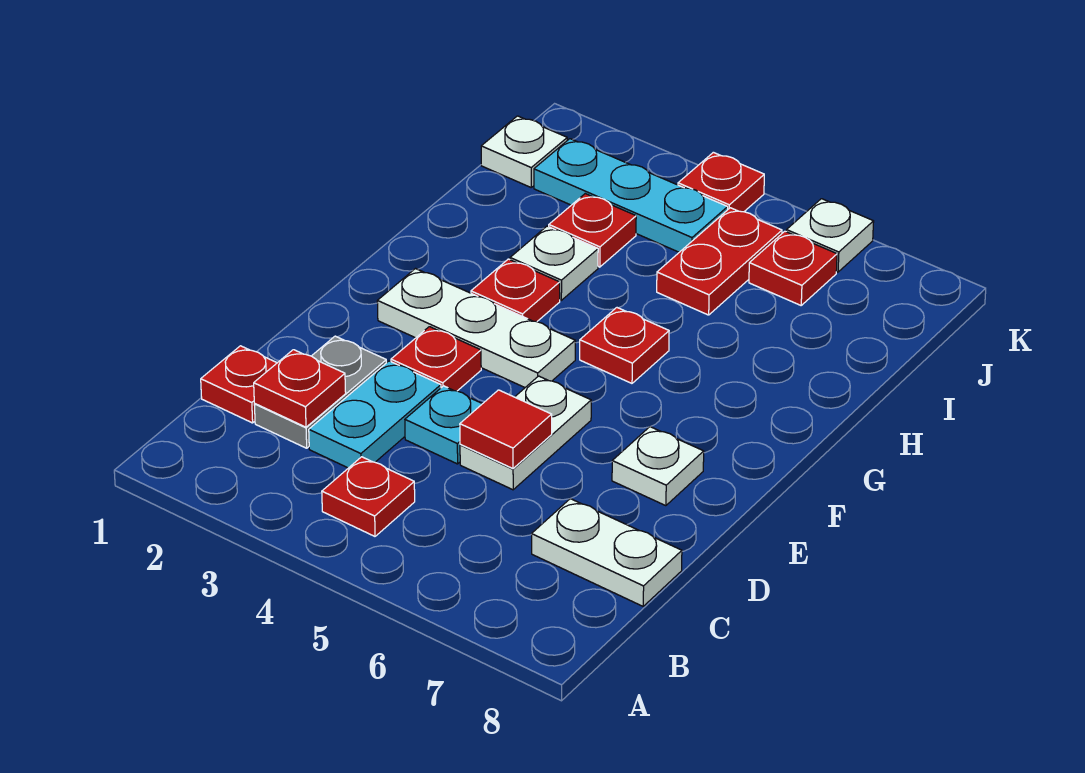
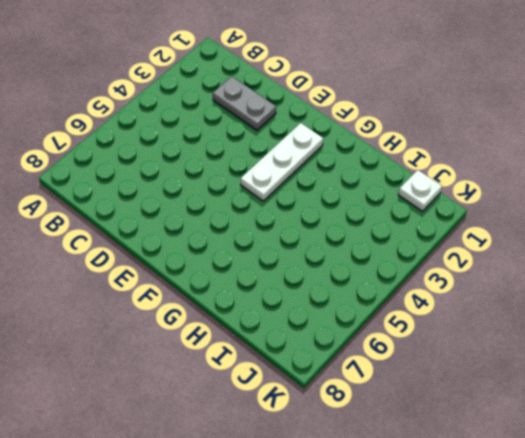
none -> red plate B4 level 1
none -> red plate C1 level 1
none -> cyan plate C3:D3 level 1

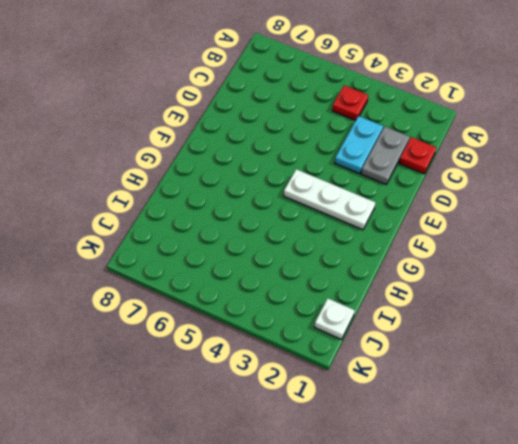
none -> white plate C7:C8 level 1
none -> cyan plate D4 level 1
none -> white plate D5:E5 level 1

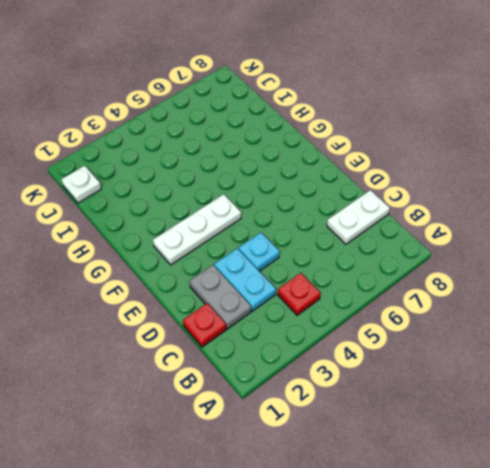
none -> white plate D5:E5 level 1
none -> red plate E3 level 1
none -> white plate E7 level 1

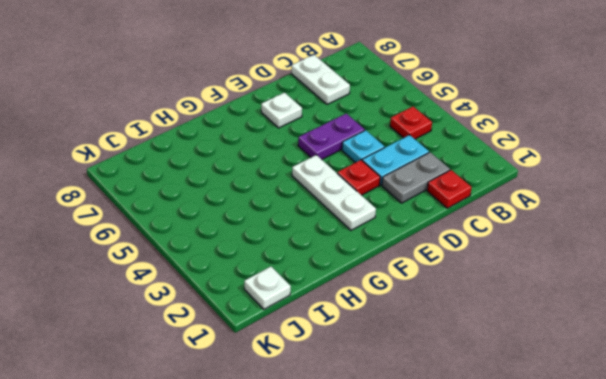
purple plate D5:E5 level 1 -> white plate D5:E5 level 1
none -> red plate G3 level 1
none -> red plate G5 level 1
none -> white plate H3 level 1

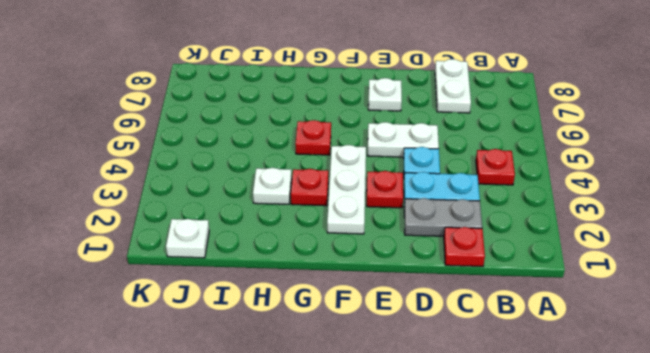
none -> red plate I3 level 1
none -> red plate I5:J5 level 1
none -> cyan plate J2:J4 level 1

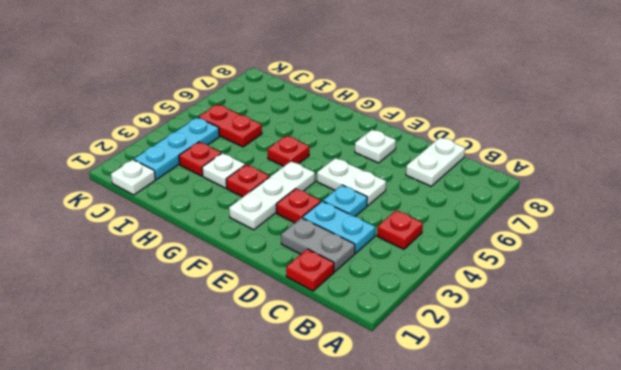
none -> red plate J6 level 1
none -> red plate K4 level 1
none -> white plate K6 level 1

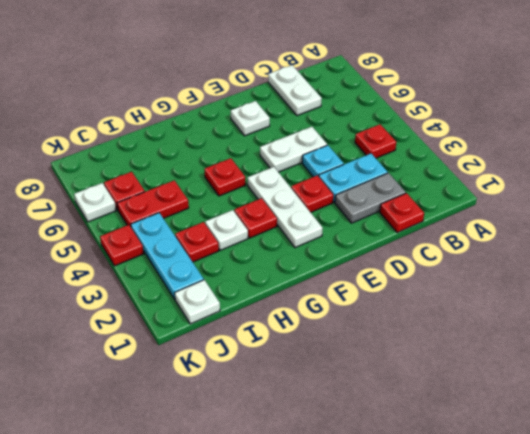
none -> red plate C2 level 2
none -> red tile D5 level 2

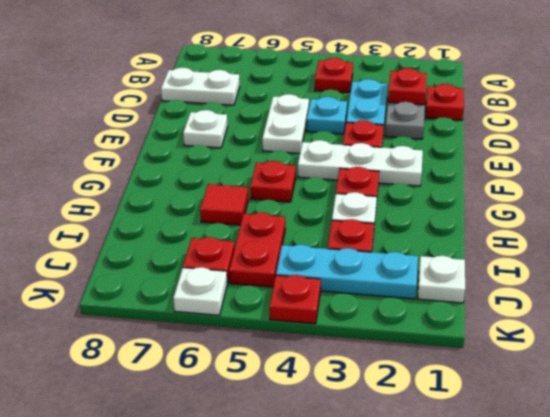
red tile H6 level 1 -> red tile D5 level 2

